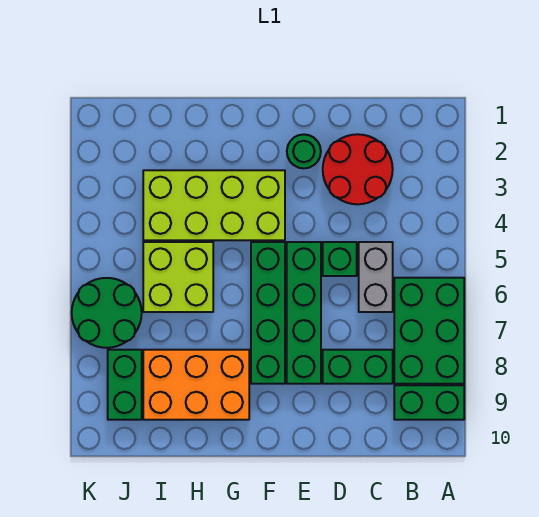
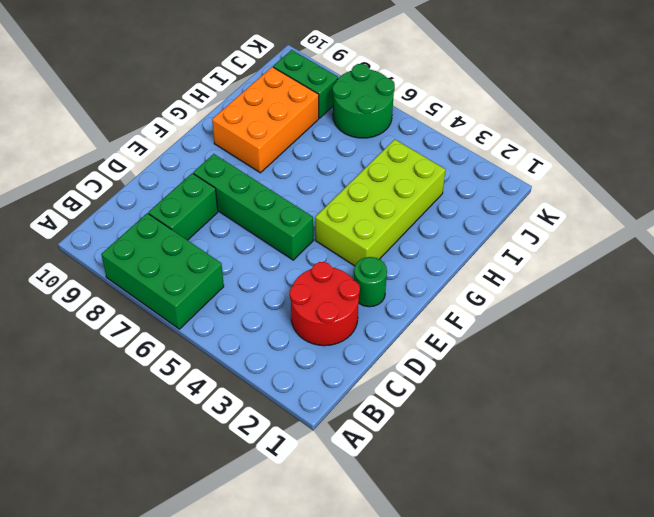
none -> green brick A9:B9 level 1
none -> grey brick C5:C6 level 1
none -> green brick D5 level 1

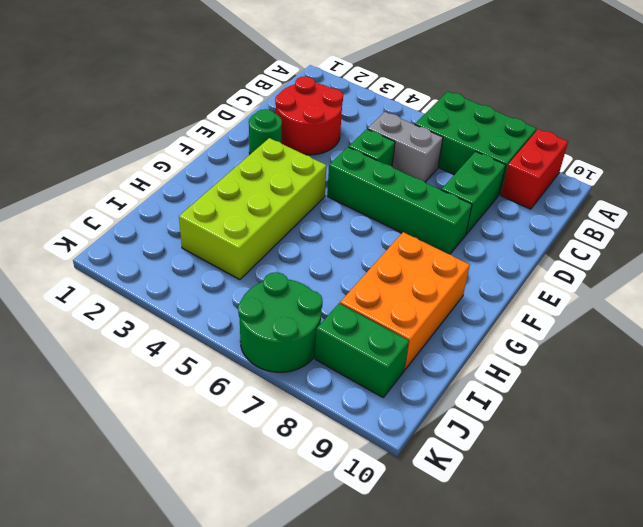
red brick A9:B9 level 1 -> green brick A9:B9 level 1
none -> green brick F5:F8 level 1
none -> lime brick H5:I6 level 1

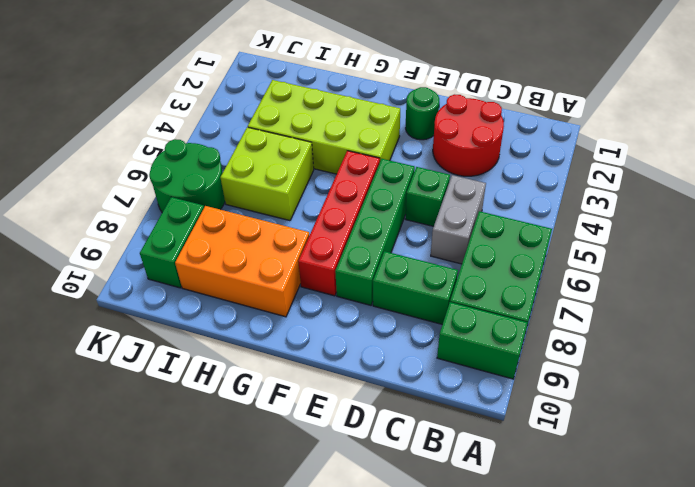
red brick F5:F8 level 1 -> green brick F5:F8 level 1

